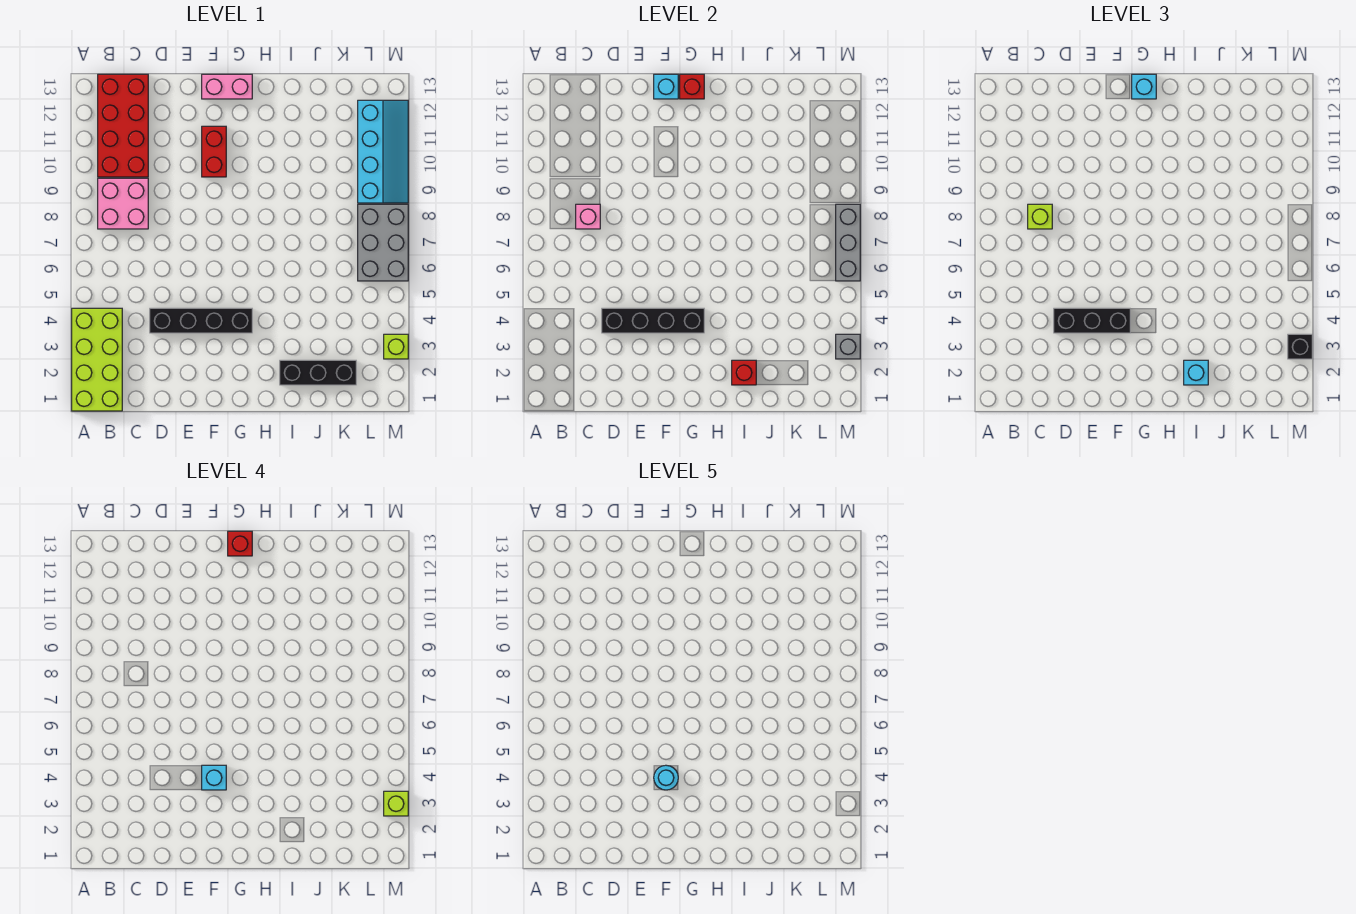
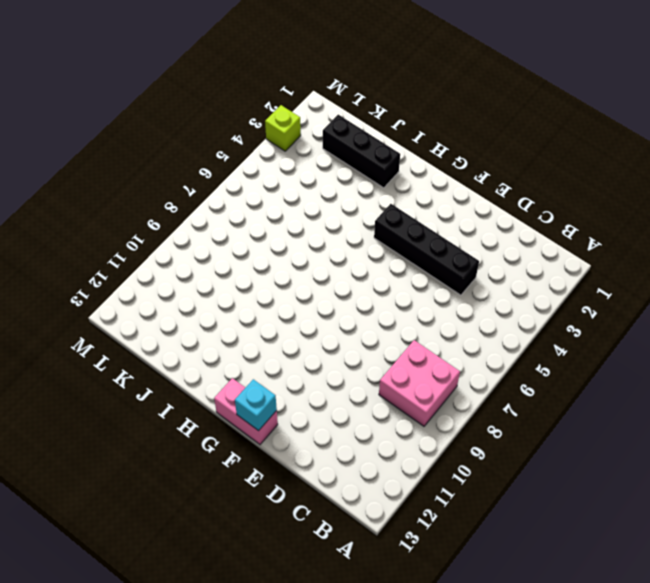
none -> lime brick A1:B4 level 1
none -> red brick B10:C13 level 1
none -> red brick F10:F11 level 1

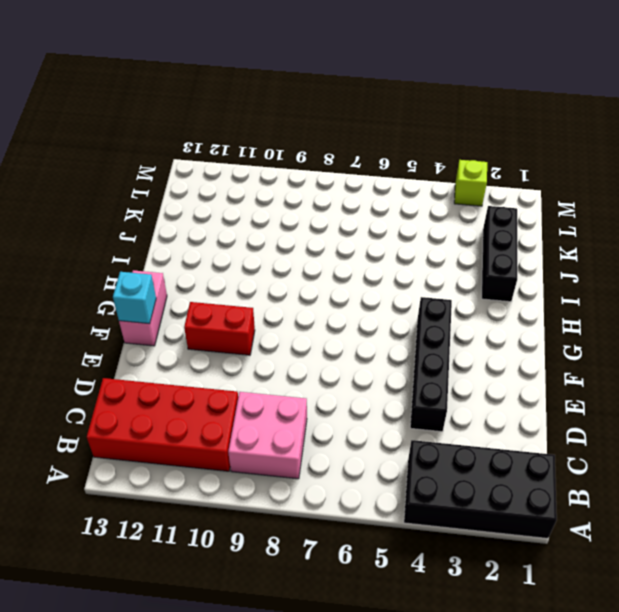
black brick A1:B4 level 1 -> lime brick A1:B4 level 1
none -> grey brick L6:M8 level 1
none -> cyan slope L9:M12 level 1 top L
none -> pink brick C8 level 2

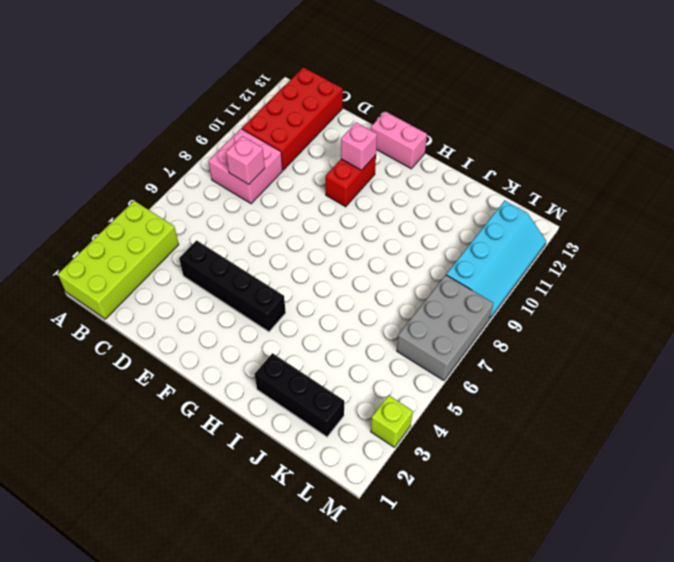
pink brick F11 level 2 -> none
none -> black brick D4:G4 level 2
none -> cyan brick F13 level 2
none -> red brick G13 level 2

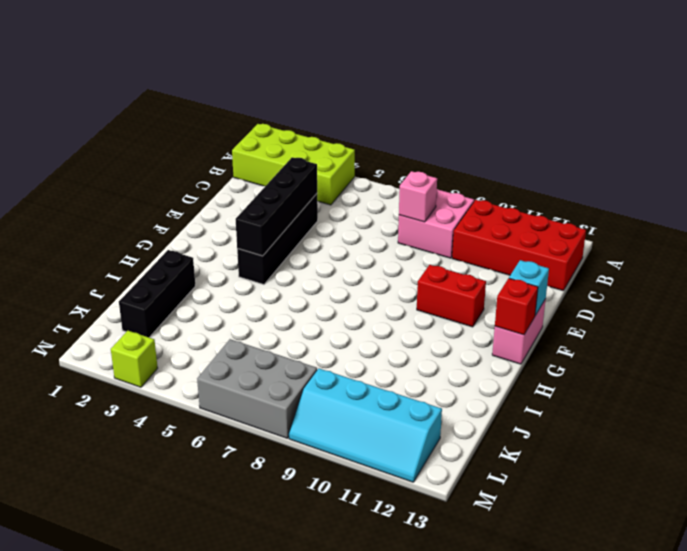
none -> red brick I2 level 2
none -> grey brick M3 level 2
none -> grey brick M6:M8 level 2

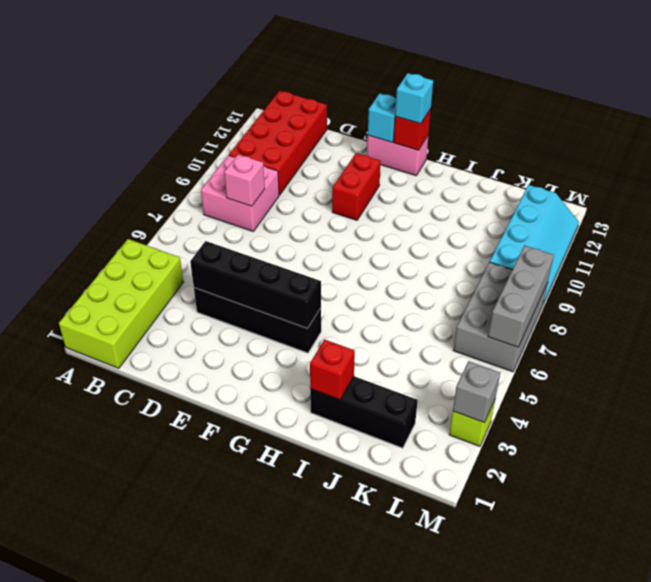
none -> lime brick C8 level 3
none -> black brick D4:F4 level 3
none -> cyan brick I2 level 3

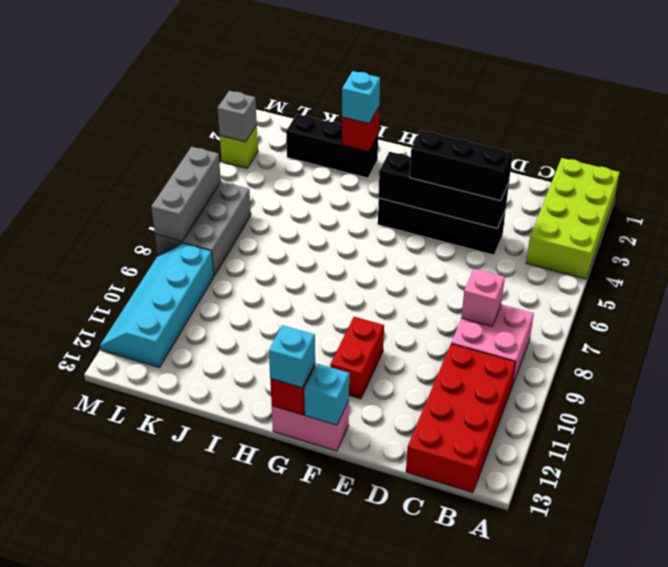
none -> lime brick C8 level 3
none -> black brick M3 level 3
none -> cyan brick F4 level 4

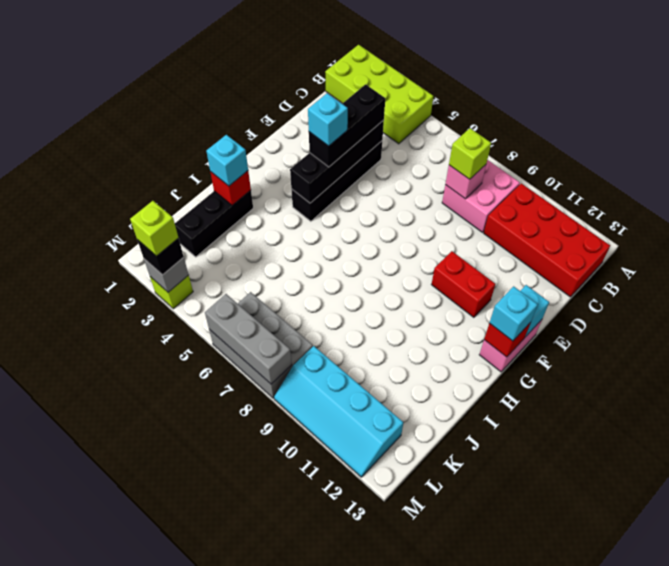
none -> red brick G13 level 4
none -> cyan round brick F4 level 5

